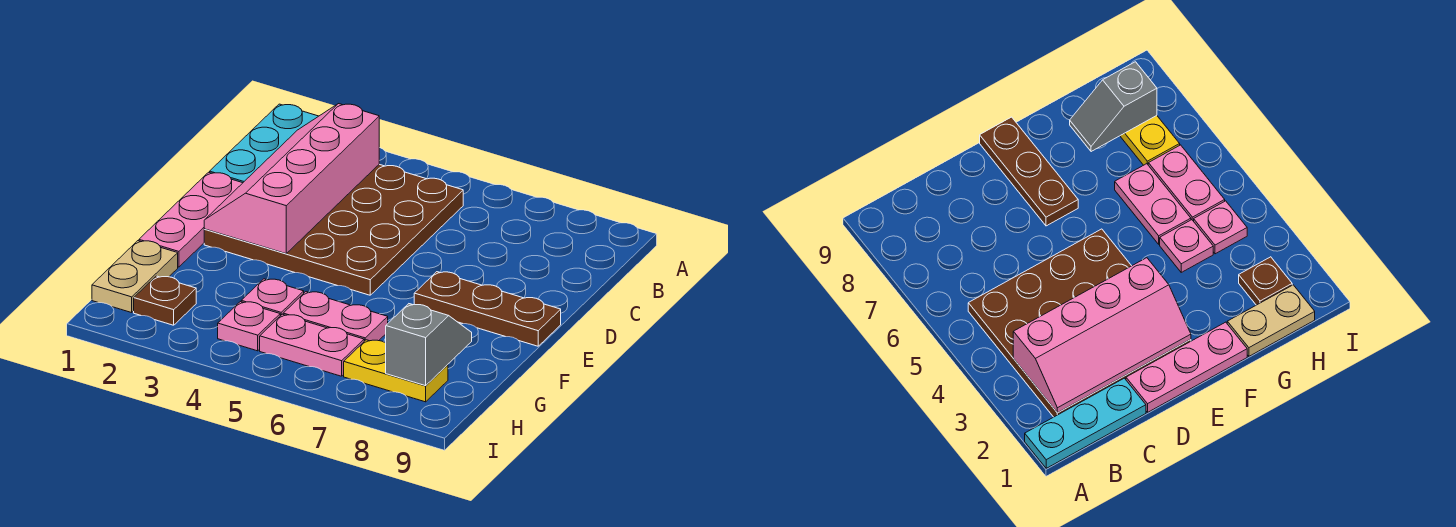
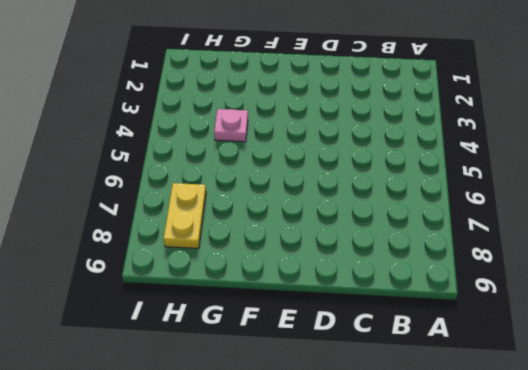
none -> cyan plate A1:C1 level 1
none -> brown plate B2:E5 level 1
none -> pink plate D1:F1 level 1

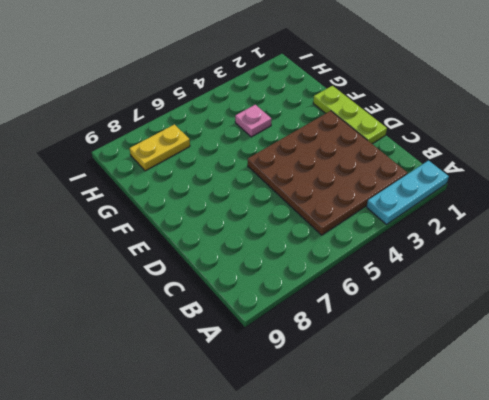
cyan plate A1:A3 level 1 -> cyan plate A1:C1 level 1
lime plate D1:F1 level 1 -> pink plate D1:F1 level 1
none -> brown plate E7:E9 level 1
none -> tan plate G1:H1 level 1
none -> pink plate G5:G6 level 1

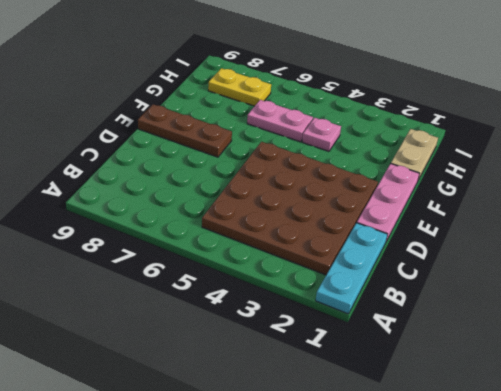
none -> brown plate H2 level 1
none -> pink plate H4 level 1
none -> pink plate H5:H6 level 1

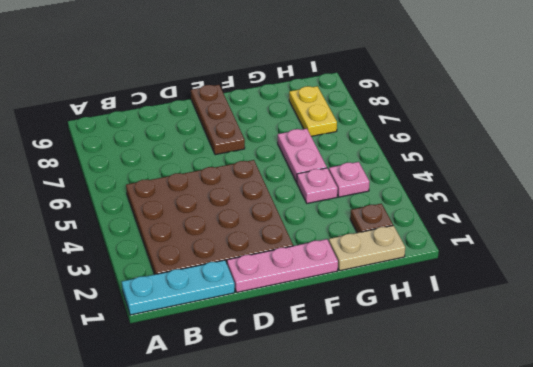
none -> pink plate H5:H6 level 1
none -> pink slope B2:E3 level 2 top 3
none -> grey slope G8:H8 level 2 top H

